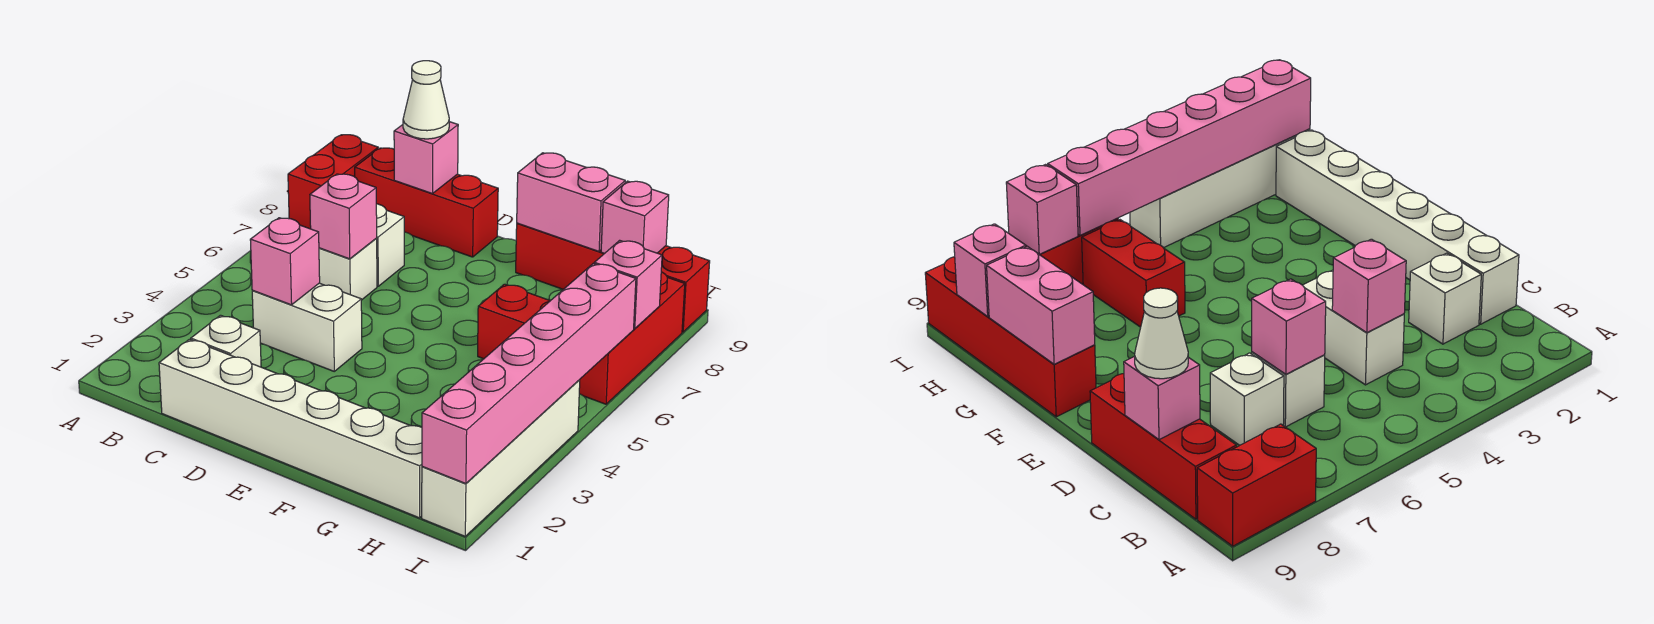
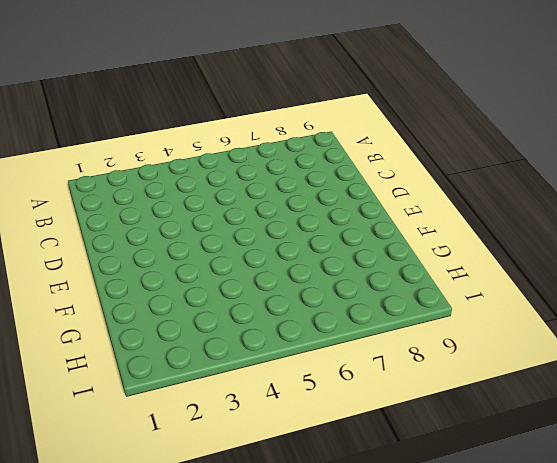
none -> red brick A8:A9 level 1
none -> red brick B9:D9 level 1
none -> white brick C1:H1 level 1

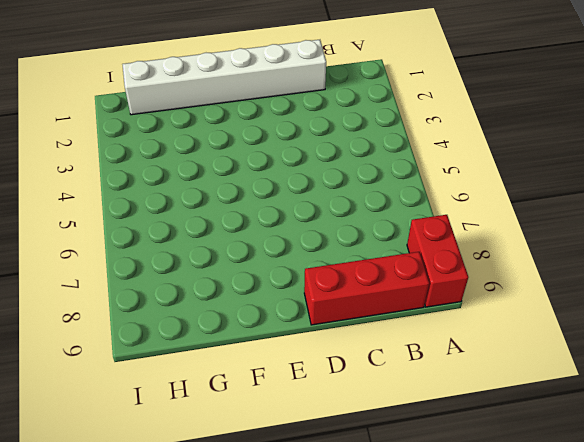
none -> white brick C2 level 1
none -> white brick C4:D4 level 1
none -> white brick C6 level 1

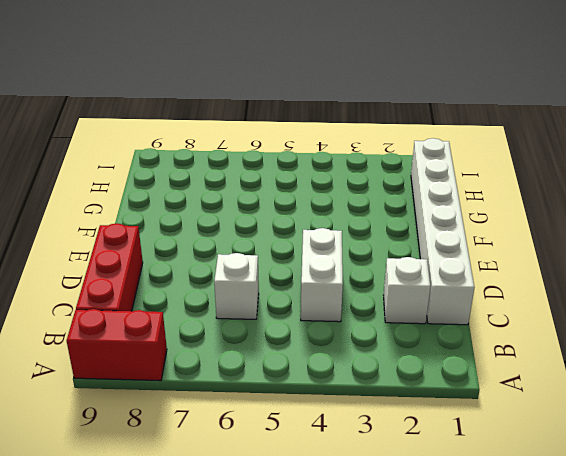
none -> white brick C7 level 1
none -> red brick F9:I9 level 1
none -> red brick G6:H6 level 1

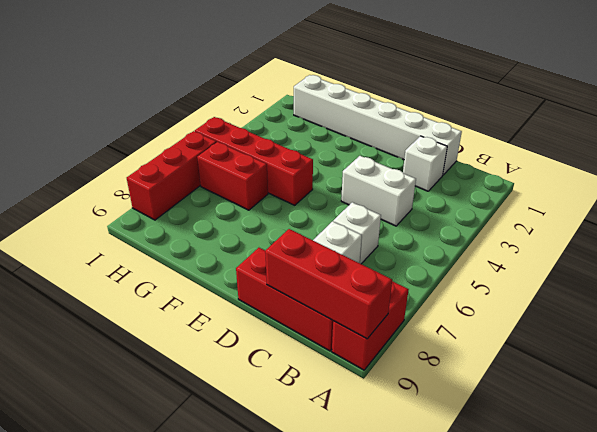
red brick A9:C9 level 2 -> pink brick C9 level 2
red brick F5:I5 level 1 -> red brick F9:I9 level 1
none -> white brick I1:I4 level 1
none -> pink brick C4 level 2
none -> pink brick C6 level 2

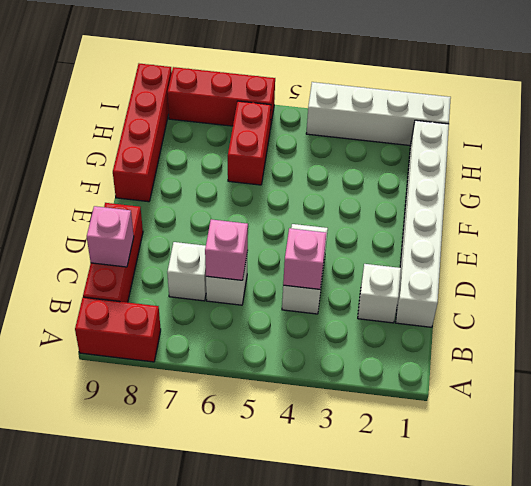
none -> pink brick F9:G9 level 2
none -> pink brick H9 level 2
none -> pink brick I1:I6 level 2

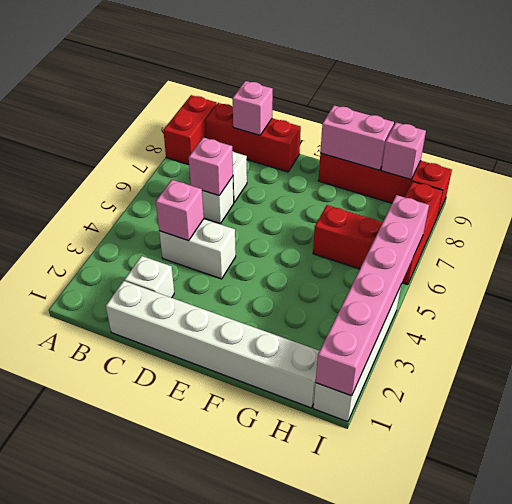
none -> pink brick I7 level 2
none -> white cone C9 level 3

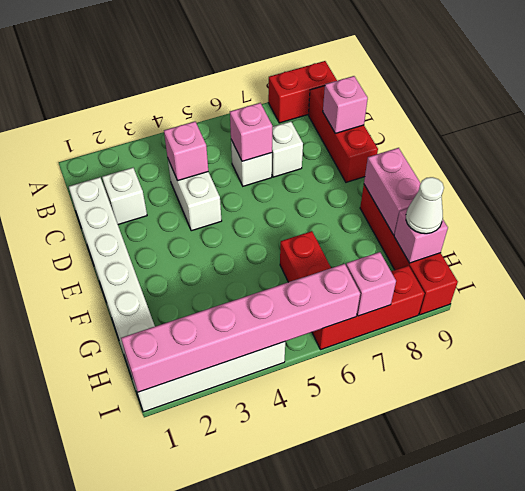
white cone H9 level 3 -> white cone C9 level 3

